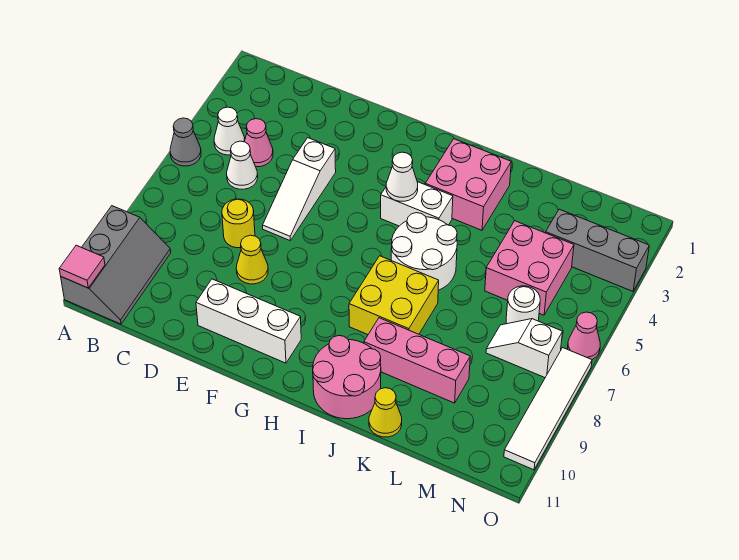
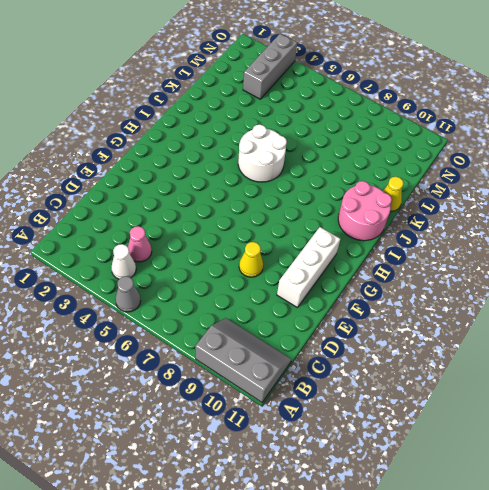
none -> white cone C5 level 1
none -> yellow round brick D7 level 1
none -> white slope E4:E6 level 1 top 4

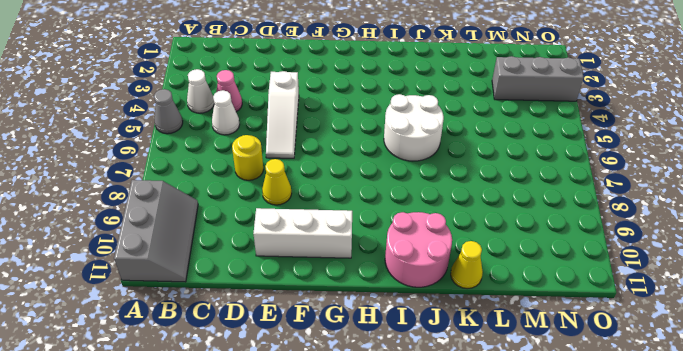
none -> white brick H4:I4 level 1
none -> pink brick I2:J3 level 1
none -> yellow brick I7:J8 level 1

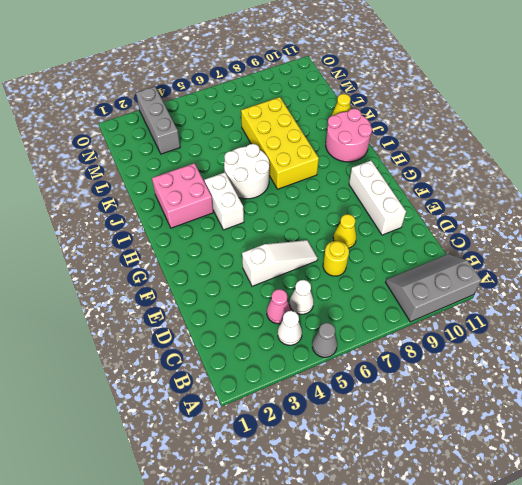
yellow brick I7:L8 level 1 -> yellow brick I7:J8 level 1
none -> pink brick J9:L9 level 1
none -> pink brick L4:M5 level 1
none -> white round brick M6 level 1

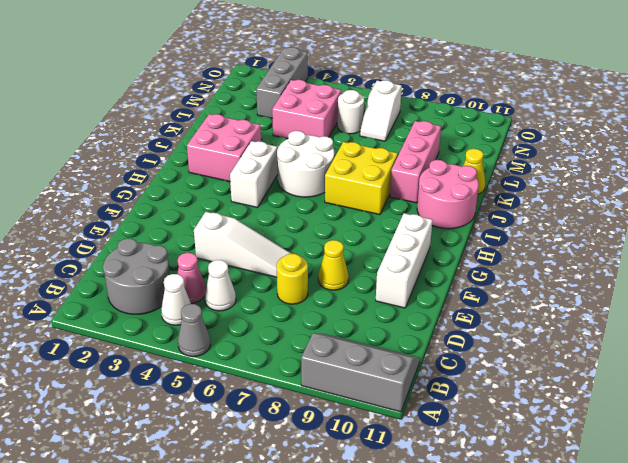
grey round brick B2:C3 level 1 -> none
none -> pink cone O6 level 1
none -> white tile O7:O10 level 1
none -> pink tile A11 level 2

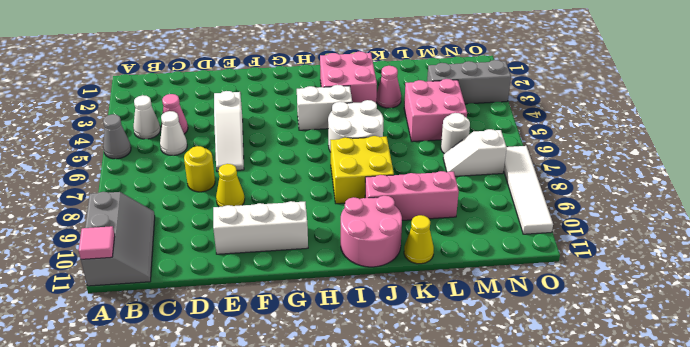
pink cone K3 level 1 -> pink cone O6 level 1
none -> white cone H4 level 2

